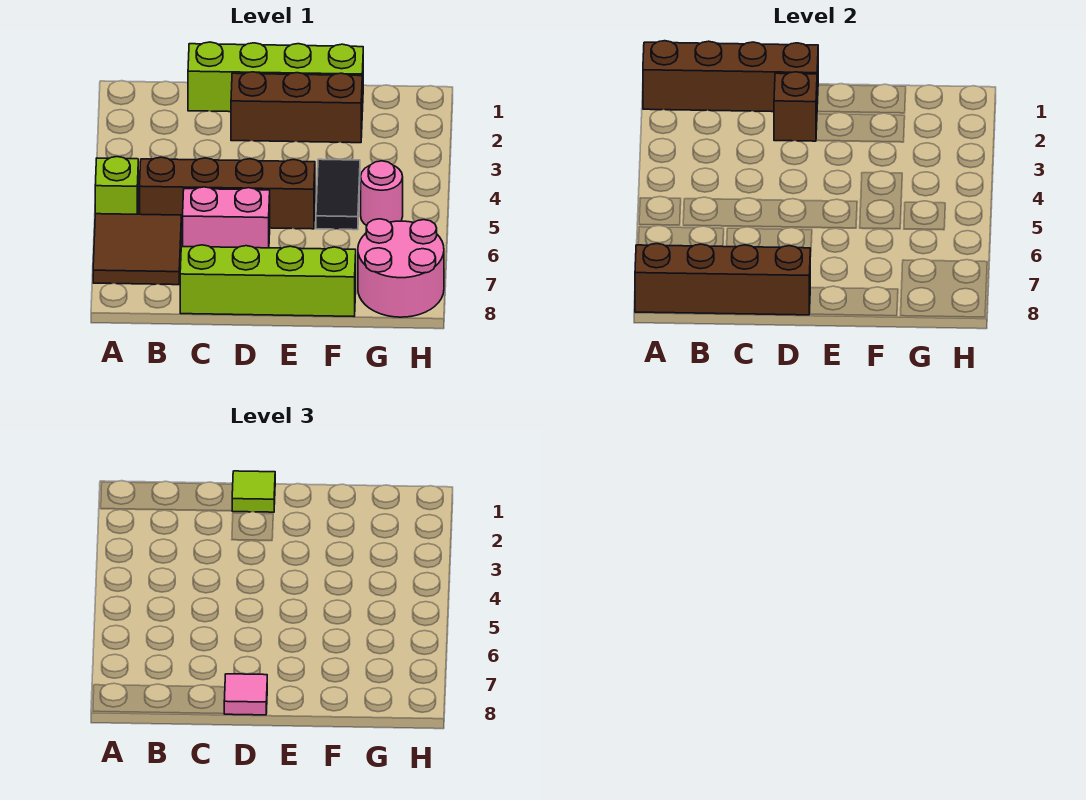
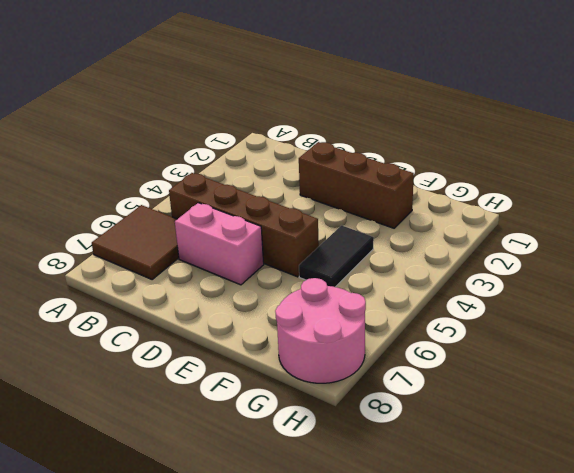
none -> lime brick A5 level 1
none -> lime brick C1:F1 level 1
none -> lime brick C8:F8 level 1

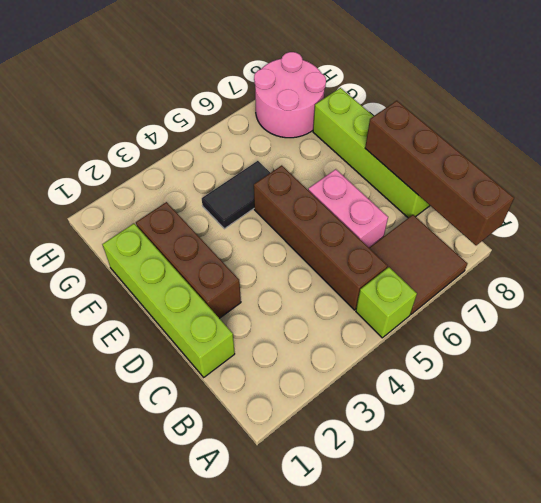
none -> pink round brick G5 level 1
none -> brown brick A1:D1 level 2
none -> brown brick D2 level 2

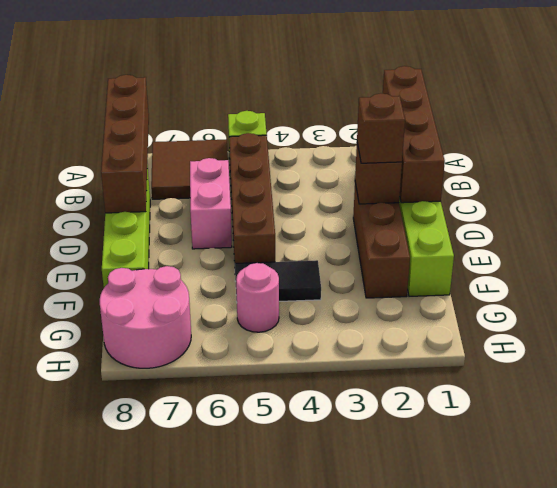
brown brick D2 level 3 -> none
none -> lime tile D1 level 3
none -> pink tile D8 level 3

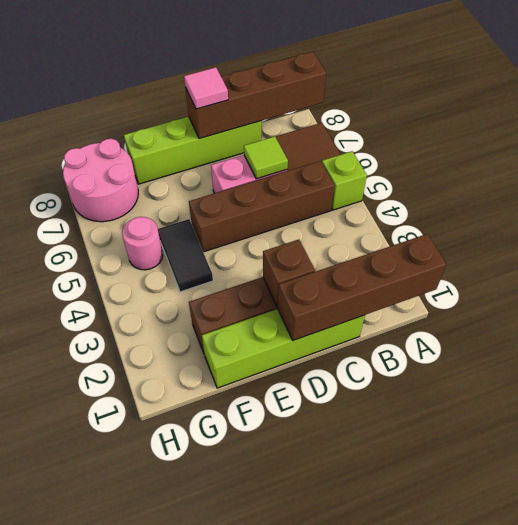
lime tile C6 level 2 -> lime tile D1 level 3

